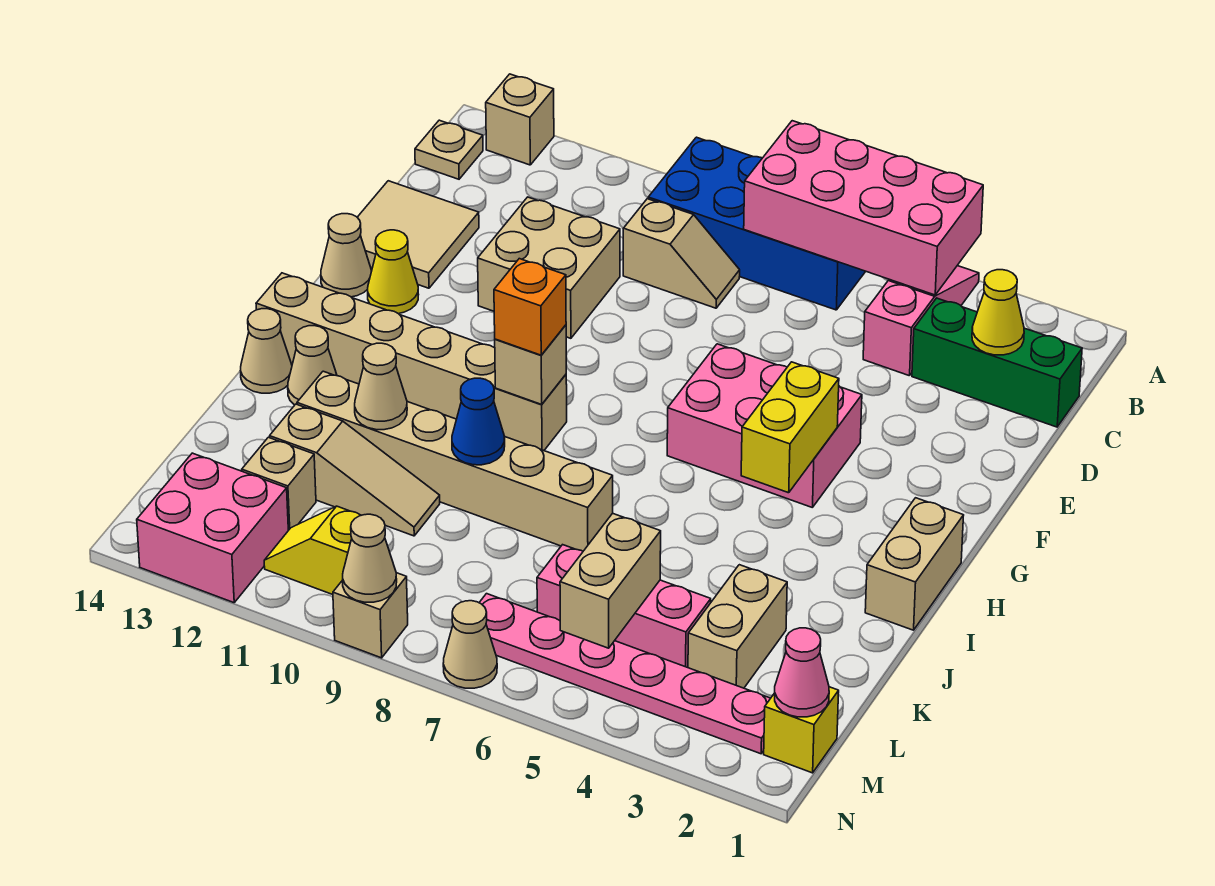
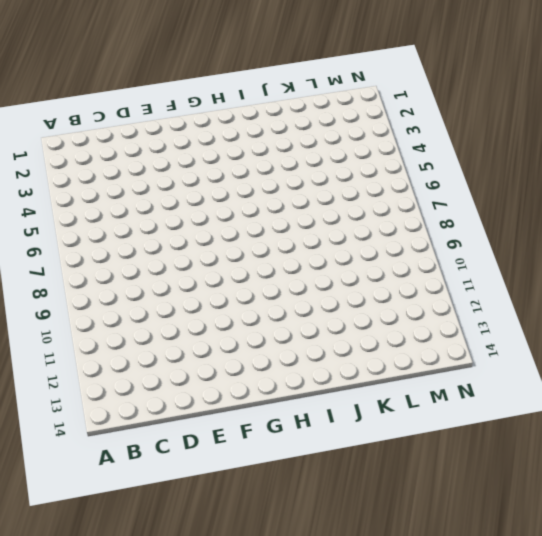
none -> pink slope A4:C4 level 1 top C
none -> blue brick A6:B9 level 1
none -> tan brick A13 level 1
none -> tan plate B14 level 1

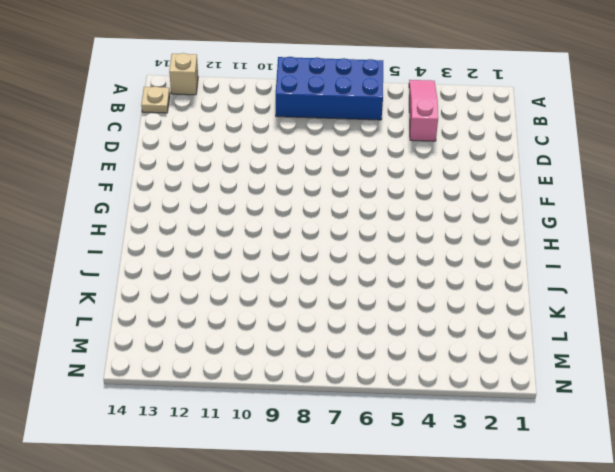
none -> green brick C1:C3 level 1
none -> tan slope C8:C9 level 1 top 9
none -> tan brick D10:E11 level 1
none -> tan tile D13:E14 level 1

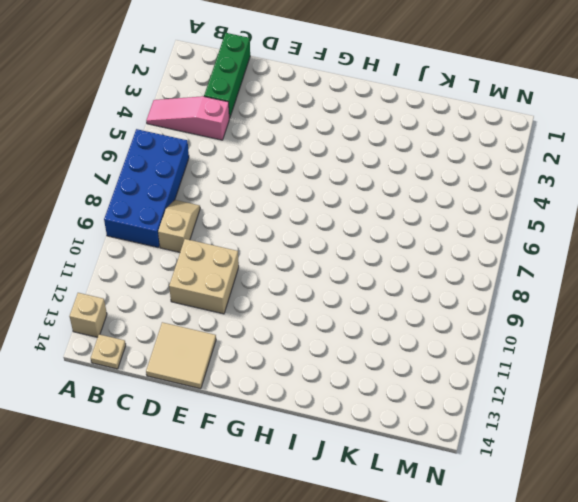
none -> pink brick F4:G6 level 1
none -> yellow cone F13 level 1
none -> tan cone F14 level 1
none -> tan brick H1:I1 level 1

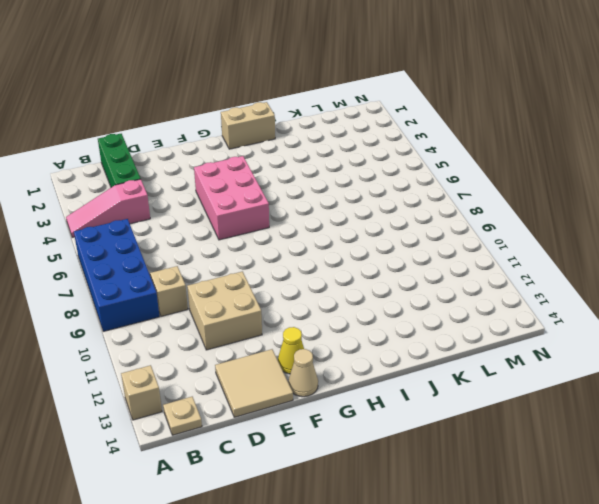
none -> tan brick H9:H14 level 1
none -> tan cone I13 level 1
none -> tan cone I14 level 1
none -> tan brick J7:J12 level 1

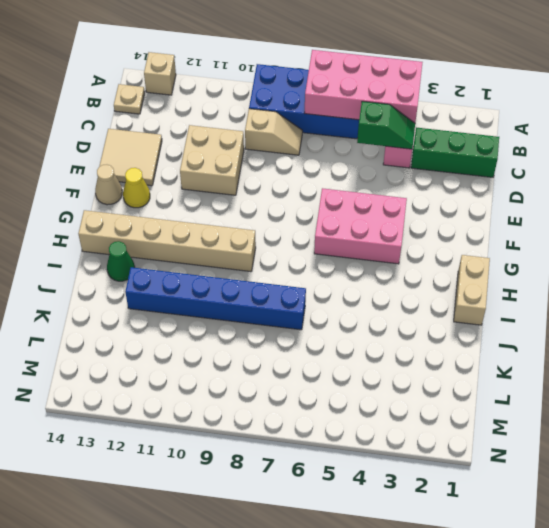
green slope C4:C5 level 2 top 5 -> none
green cone I13 level 1 -> tan cone I13 level 1
blue brick J7:J12 level 1 -> tan brick J7:J12 level 1
none -> tan cone I14 level 1
none -> tan brick K3:L3 level 1
none -> tan slope K10:K12 level 1 top 12
none -> pink brick L4:L6 level 1

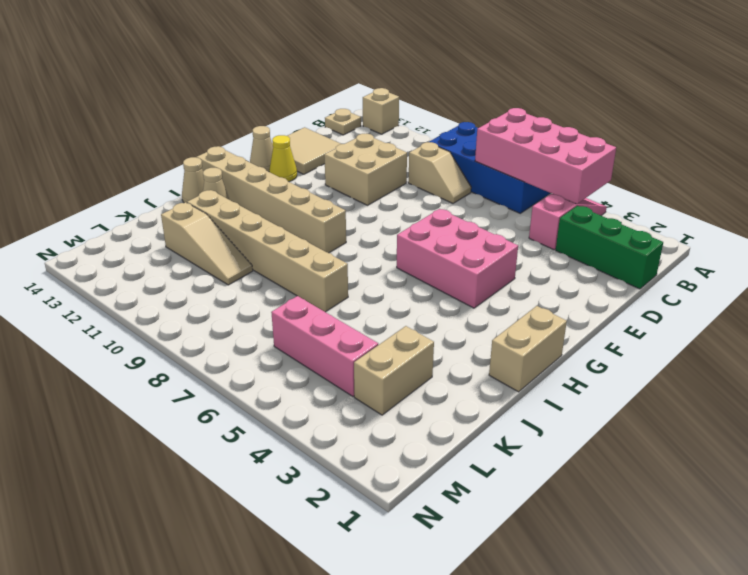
none -> tan brick L12 level 1
none -> yellow brick M1 level 1
none -> pink plate M2:M7 level 1
none -> yellow slope M10:M11 level 1 top 10

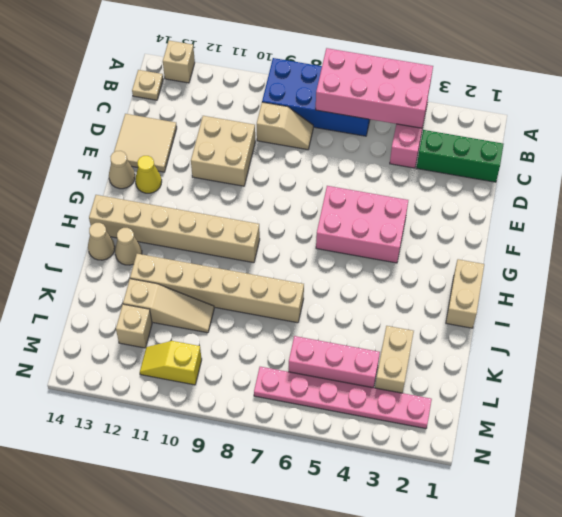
none -> yellow brick M1 level 1
none -> pink brick M12:N13 level 1
none -> tan cone N7 level 1
none -> tan brick N9 level 1

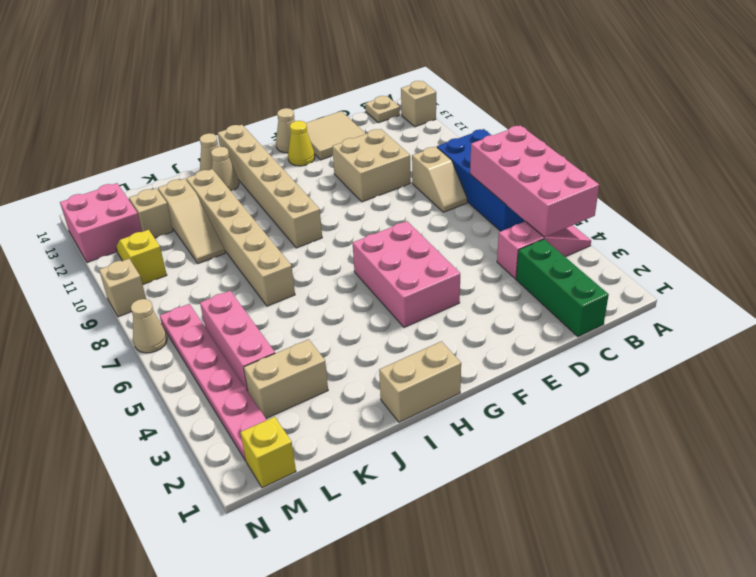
none -> yellow cone C2 level 2
none -> yellow brick G4:H4 level 2
none -> tan brick H9 level 2
none -> blue cone J9 level 2

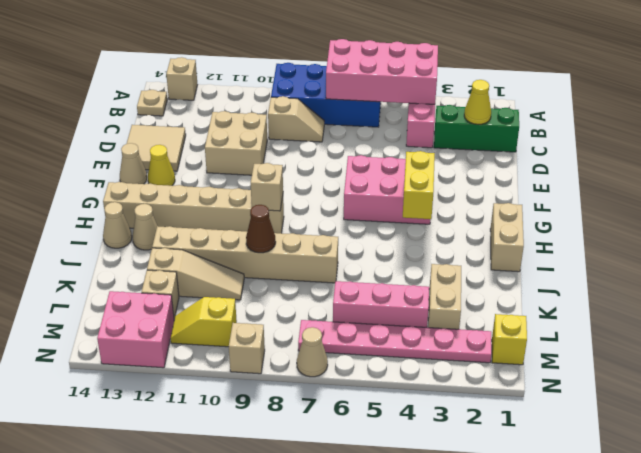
brown cone J9 level 2 -> blue cone J9 level 2
none -> tan cone J11 level 2
none -> tan brick L5:M5 level 2
none -> pink cone M1 level 2
none -> tan cone N9 level 2

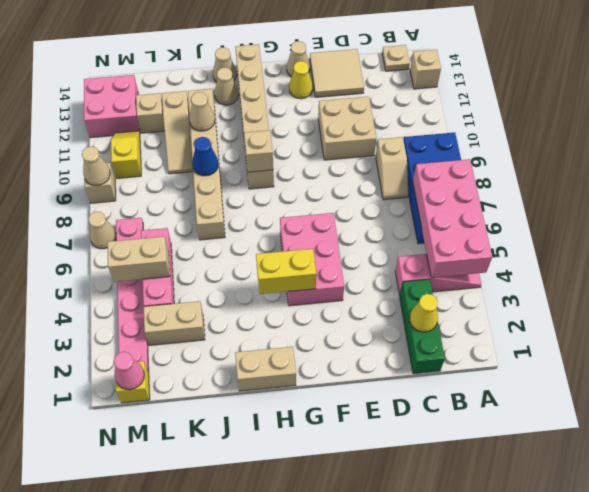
none -> orange brick H9 level 3

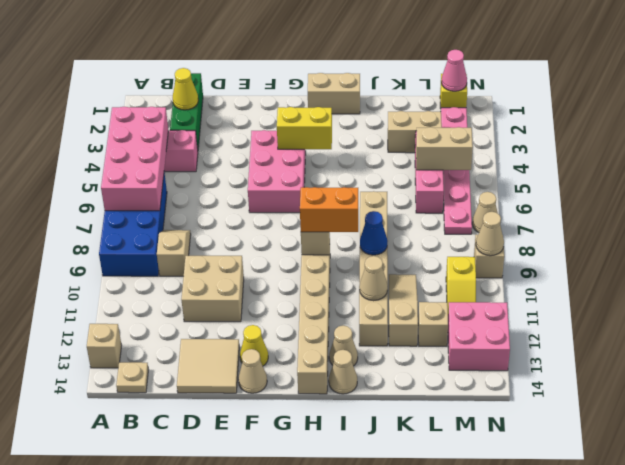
orange brick H9:I9 level 3 -> orange brick H9 level 3

